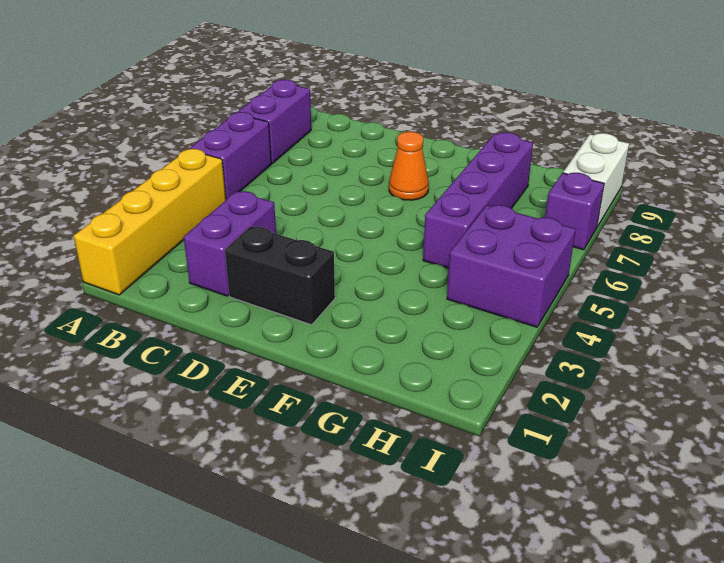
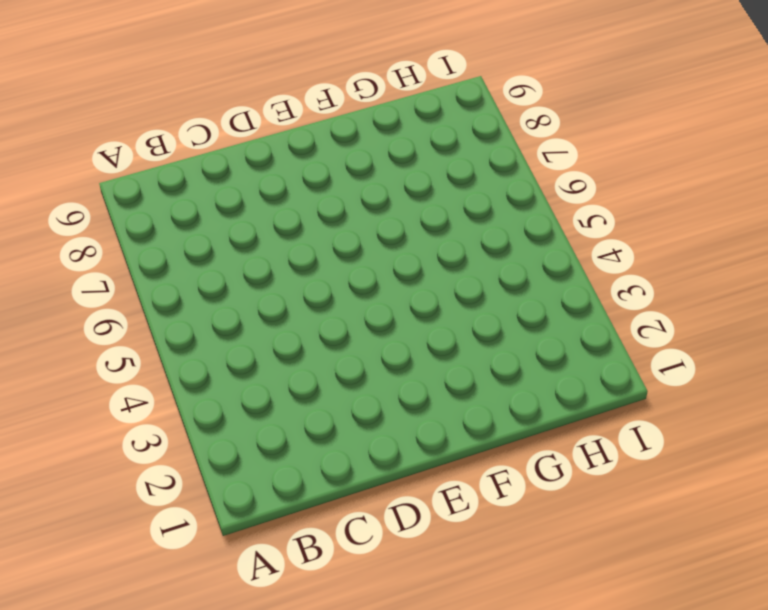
none -> yellow brick A1:A4 level 1
none -> purple brick A5:A6 level 1

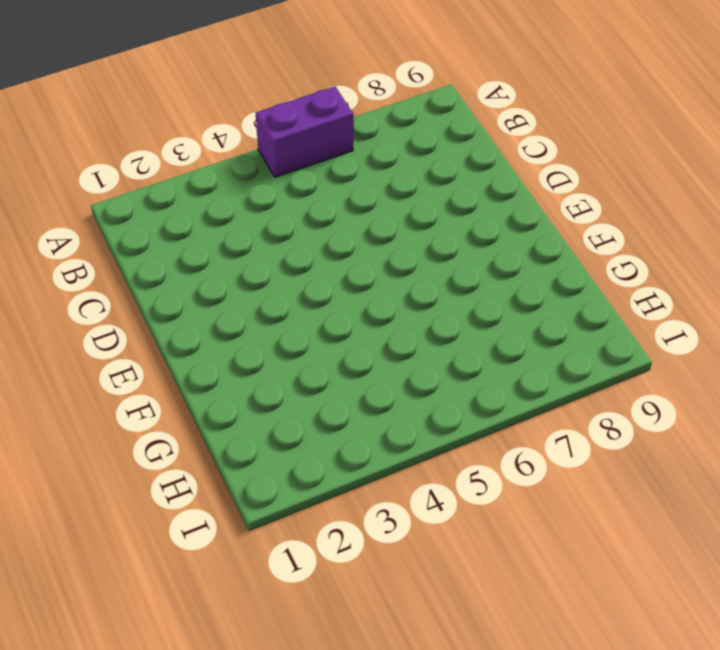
none -> yellow brick A1:A4 level 1
none -> purple brick A7:A8 level 1

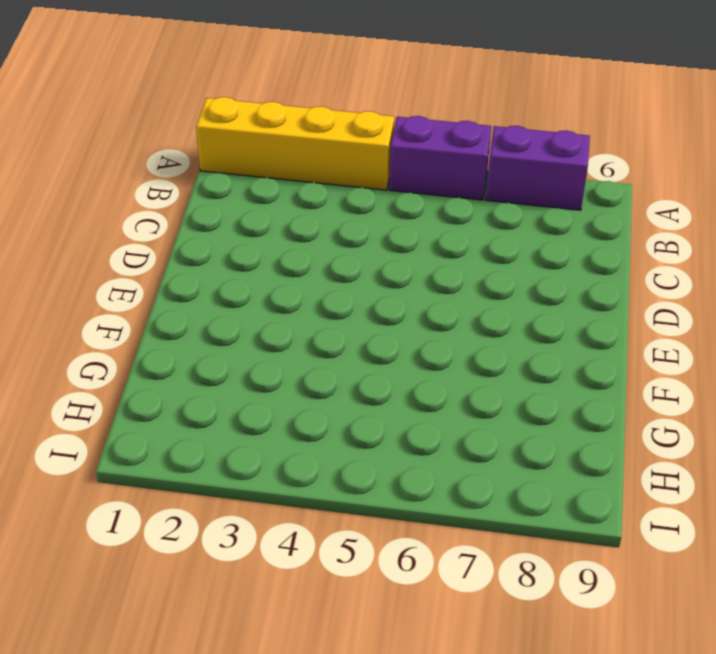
none -> purple brick C2:C3 level 1
none -> black brick D2:E2 level 1

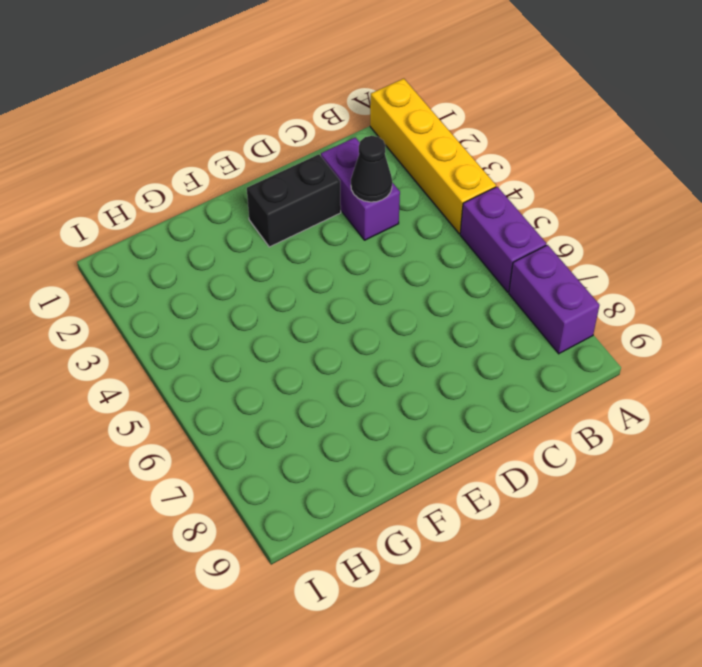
black cone C3 level 2 -> none
none -> orange cone E7 level 1
none -> purple brick G5:G8 level 1

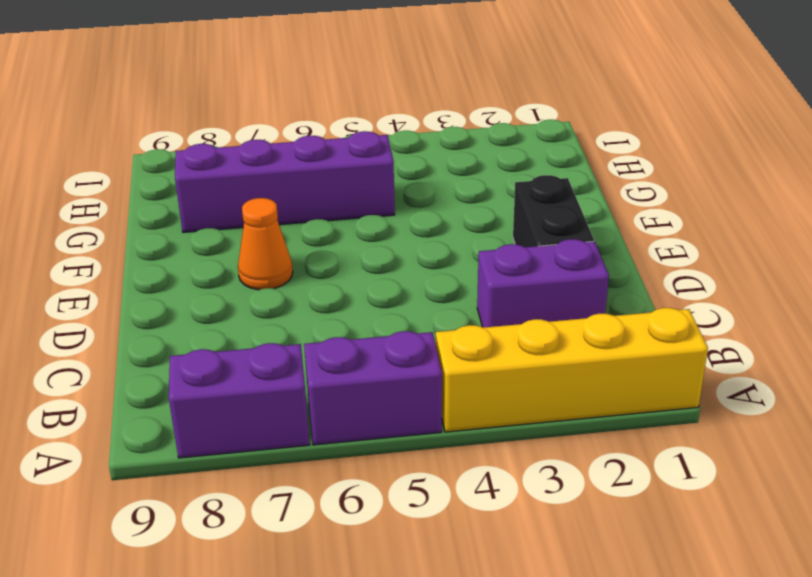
none -> purple brick H4:I5 level 1
none -> purple brick I7 level 1

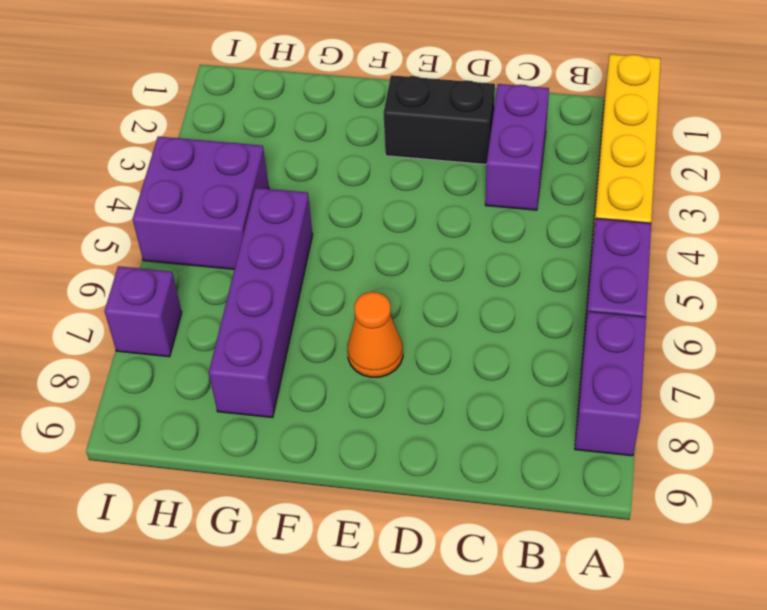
none -> white brick I8:I9 level 1

